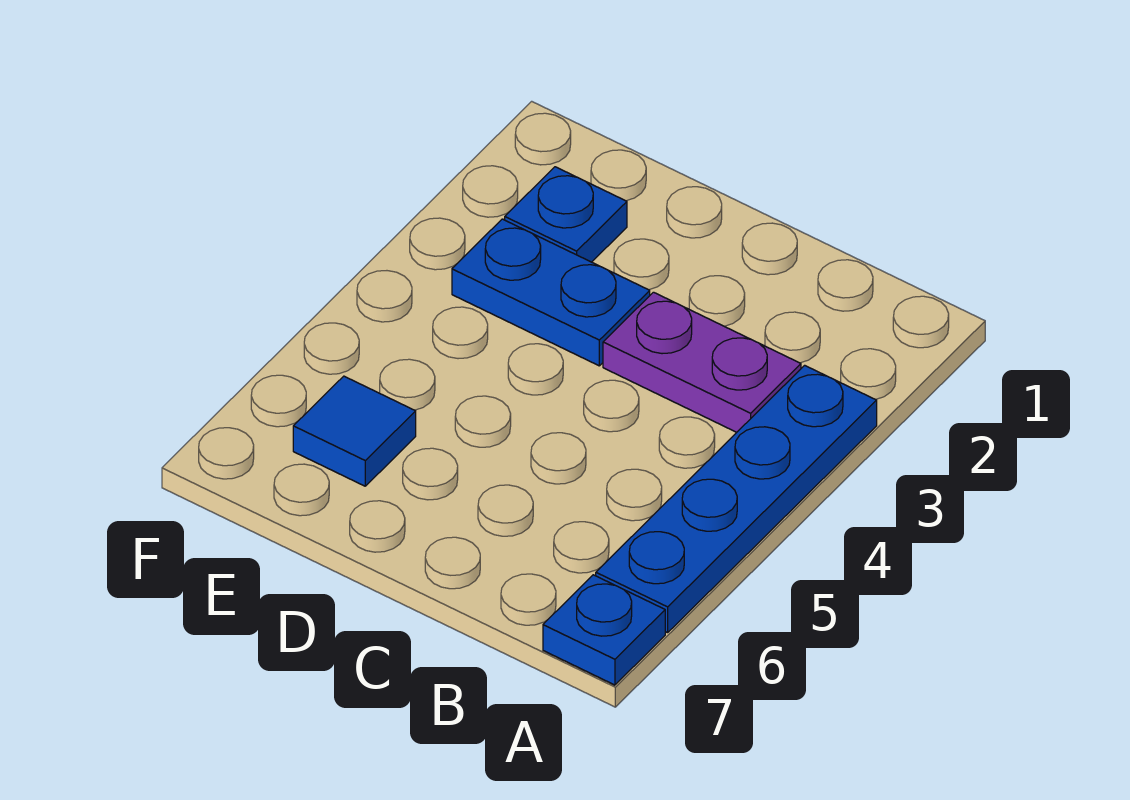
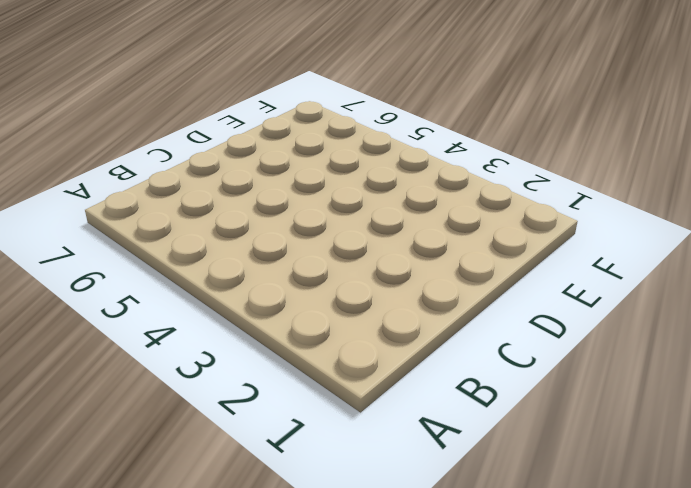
none -> blue plate A3:A6 level 1
none -> blue plate A7 level 1

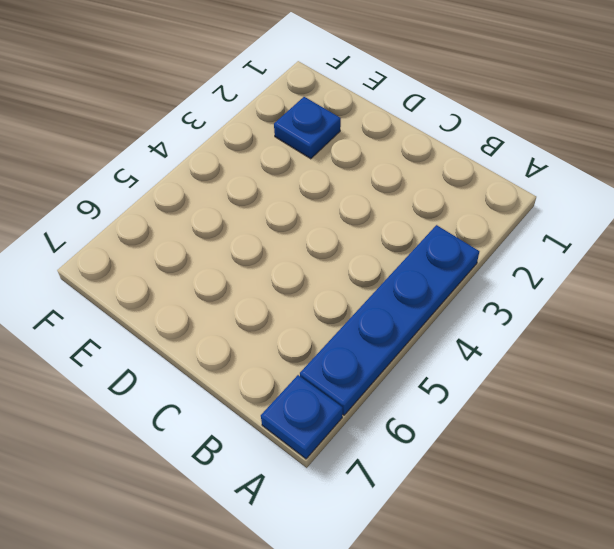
none -> purple plate B3:C3 level 1
none -> blue plate D3:E3 level 1

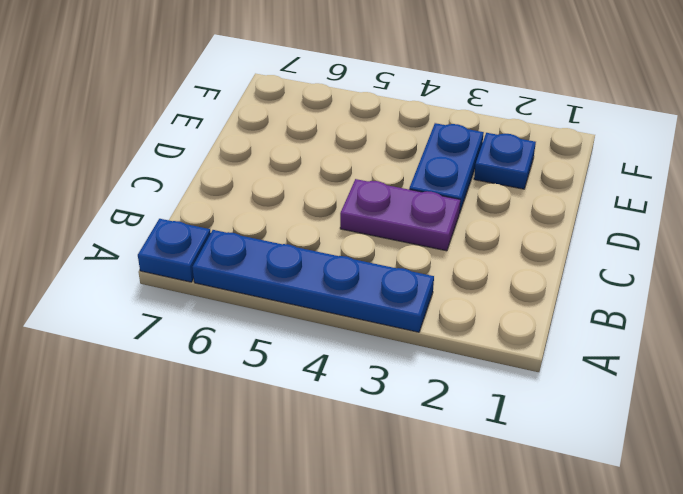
purple plate C3:C4 level 1 -> purple plate B3:C3 level 1
none -> blue tile E6 level 1

